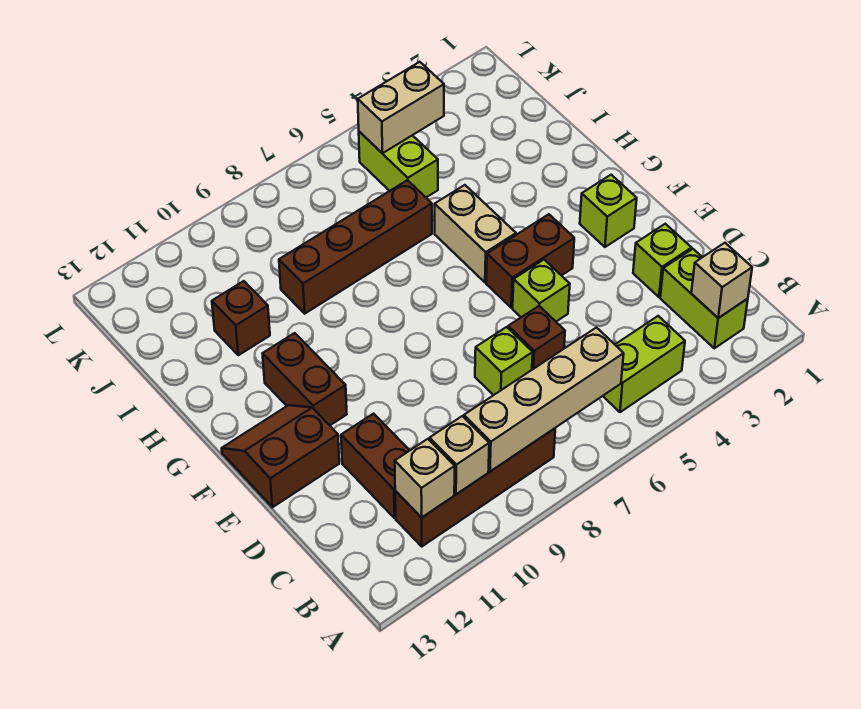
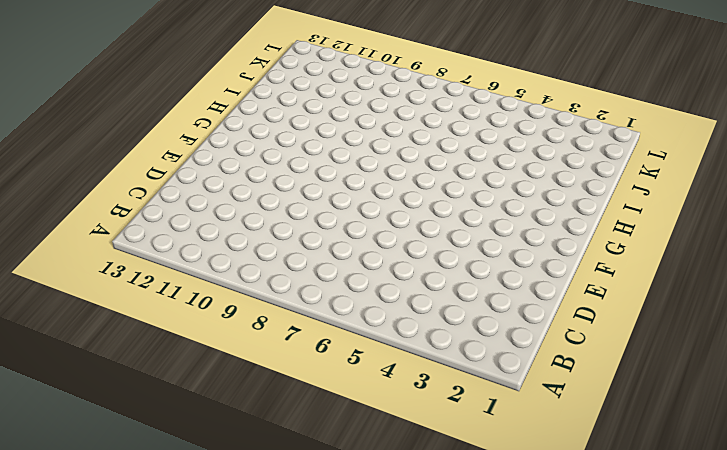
none -> lime brick B2:C2 level 1
none -> lime brick B4:B5 level 1
none -> brown brick B8:B11 level 1

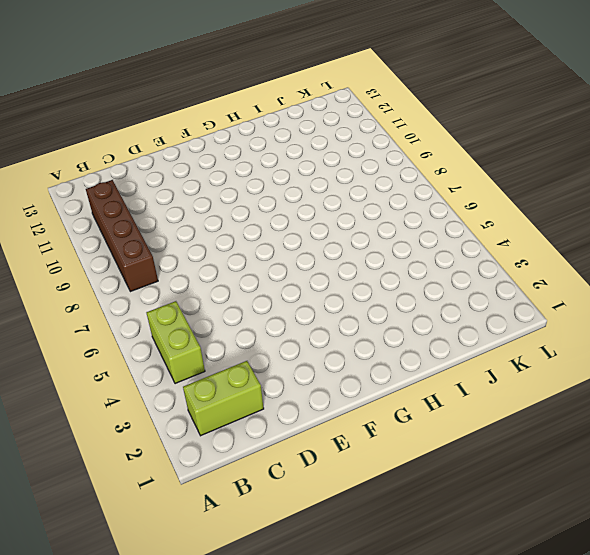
none -> brown brick C11:D11 level 1
none -> lime brick D2 level 1
none -> brown brick D6 level 1

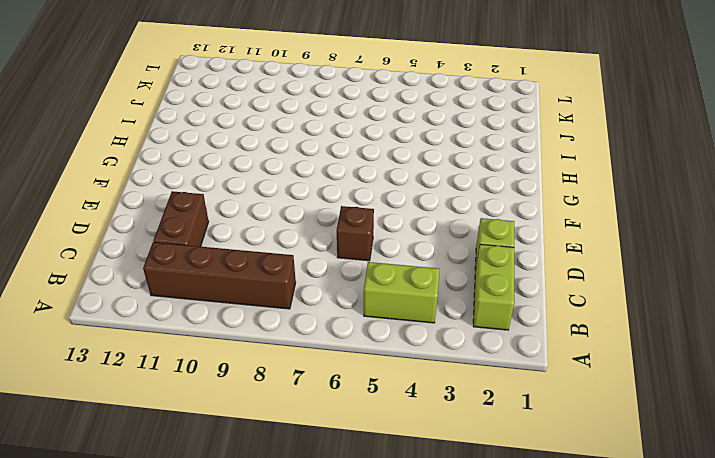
none -> lime brick D7 level 1
none -> lime brick E5 level 1
none -> brown slope E12:F13 level 1 top E

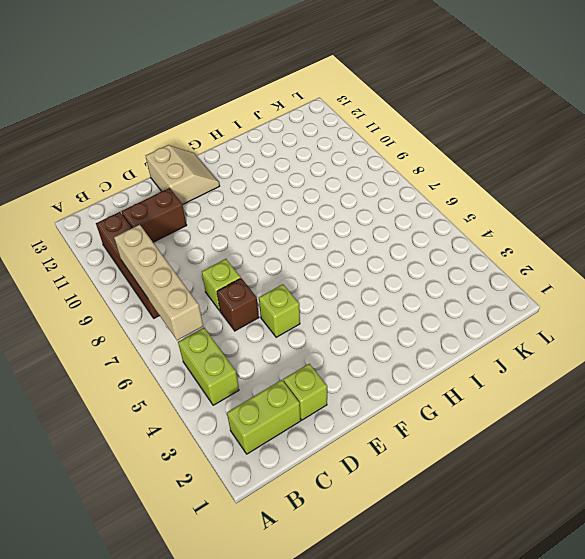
tan slope E12:F13 level 1 top E -> brown slope E12:F13 level 1 top E
none -> lime brick F2 level 1
none -> brown brick F4:F5 level 1
none -> brown brick F11:G11 level 1

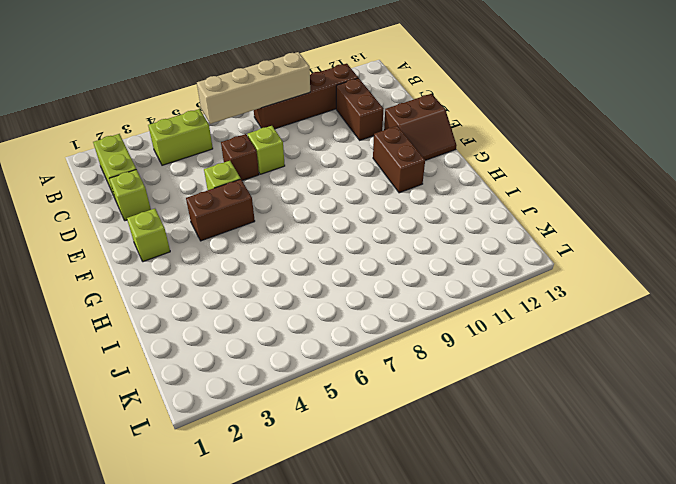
none -> tan brick G5:H5 level 1
none -> brown brick I6:I9 level 1
none -> brown brick I11 level 1

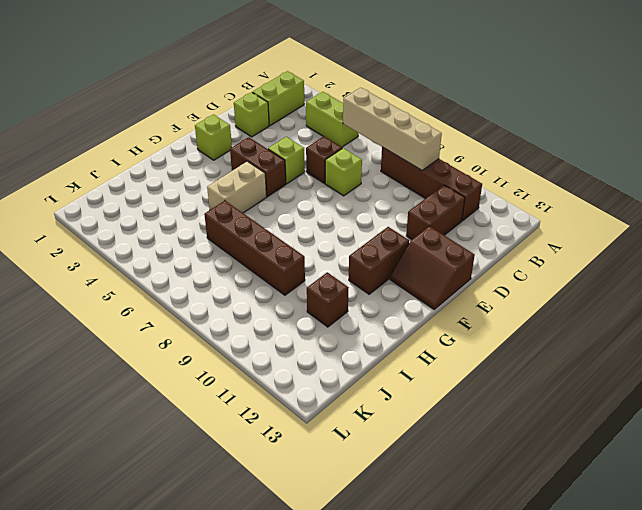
none -> lime brick J5:K5 level 1
none -> tan brick B2 level 2
none -> tan brick B10 level 2

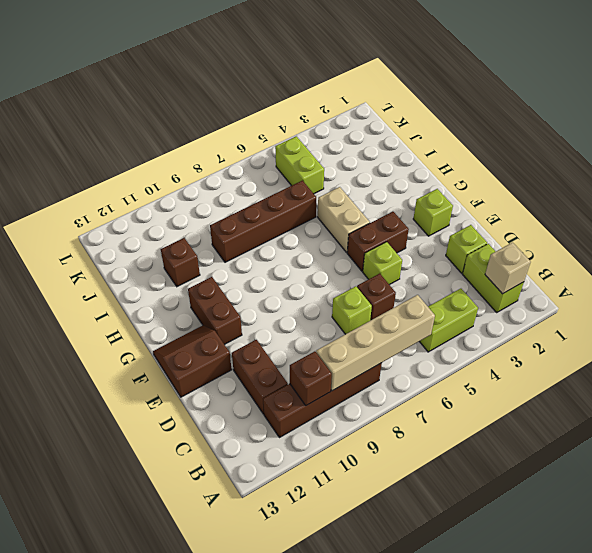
brown brick B10 level 2 -> tan brick B10 level 2
none -> tan brick B11 level 2
none -> tan brick K4:K5 level 2

